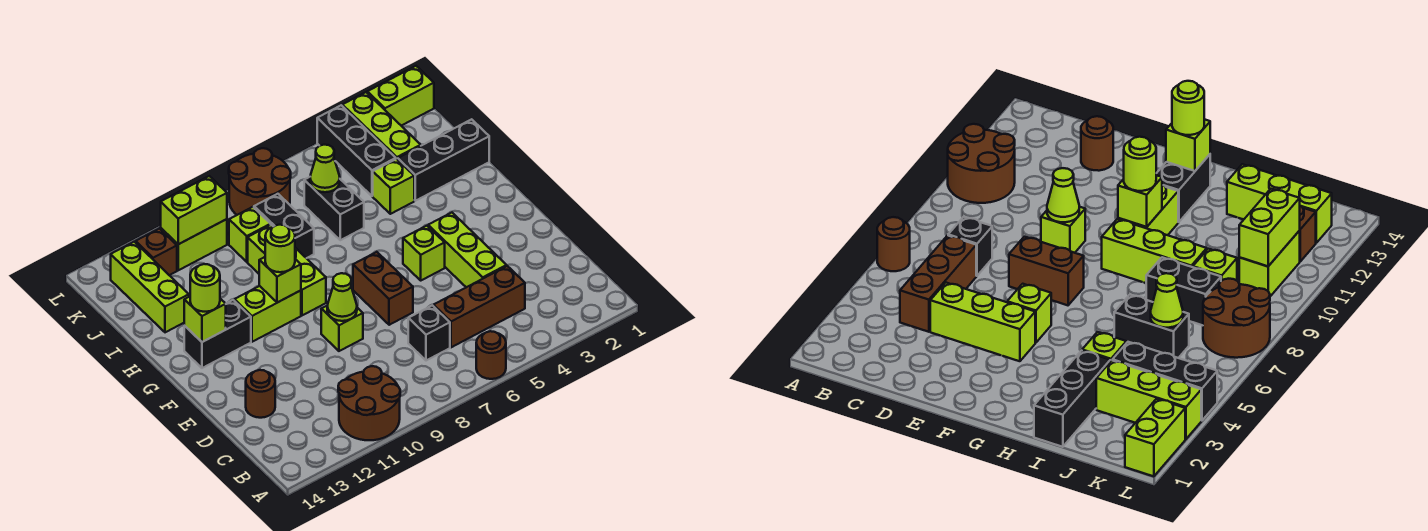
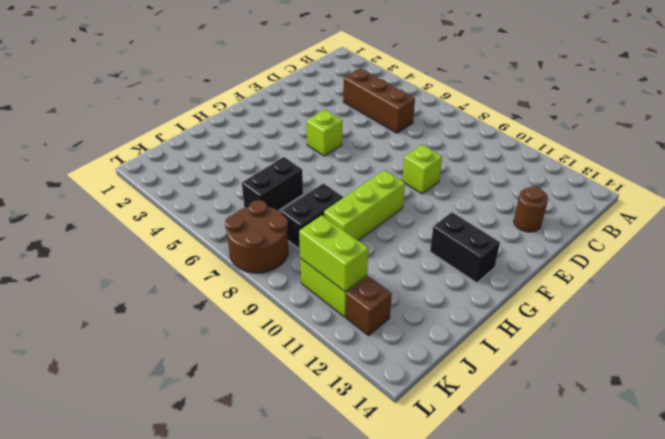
none -> brown round brick A6 level 1
none -> brown round brick A10:B11 level 1
none -> black brick C7 level 1
none -> lime brick D4:F4 level 1

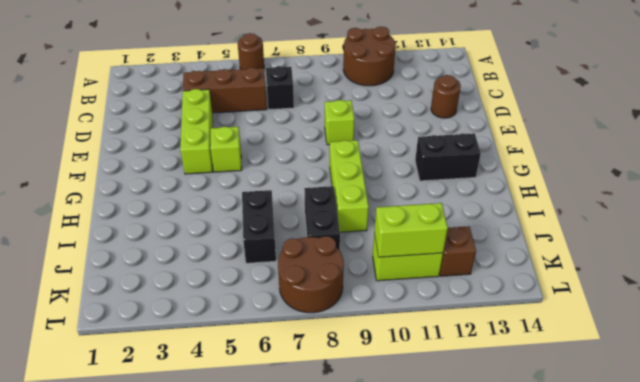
none -> brown brick E7:F7 level 1
none -> lime brick G10:G11 level 1
none -> black brick I1:I3 level 1
none -> lime brick I4 level 1

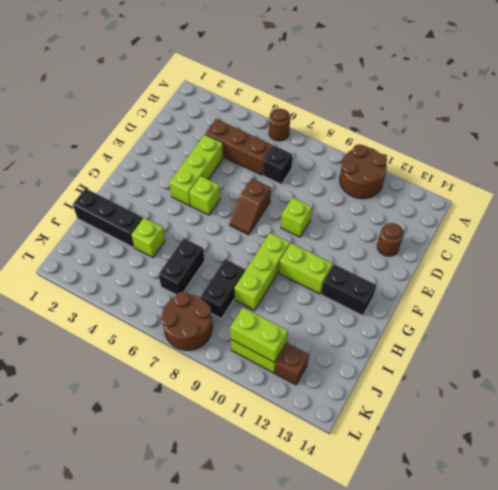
brown slope E7:F7 level 1 top E -> brown brick E7:F7 level 1
none -> lime brick I13:K13 level 1
none -> lime brick J3:L3 level 1
none -> black brick J4:L4 level 1
none -> lime brick J9 level 1

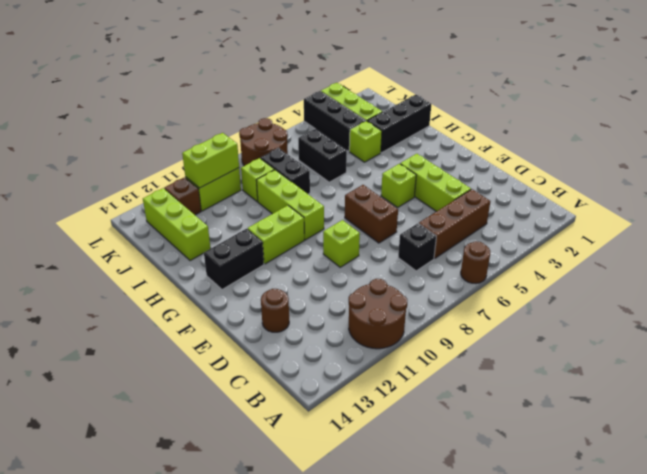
none -> lime brick L1:L2 level 1
none -> lime cone E9 level 2
none -> lime brick G10 level 2
none -> lime brick G13 level 2

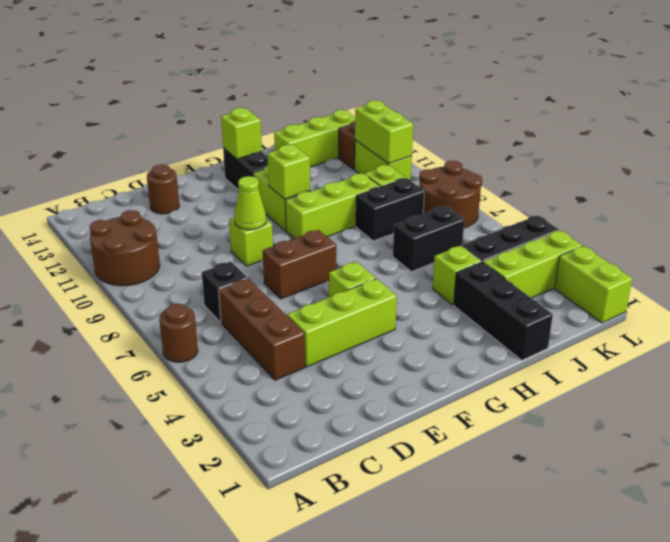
none -> lime cone J6 level 2
none -> lime round brick G10 level 3
none -> lime round brick G13 level 3

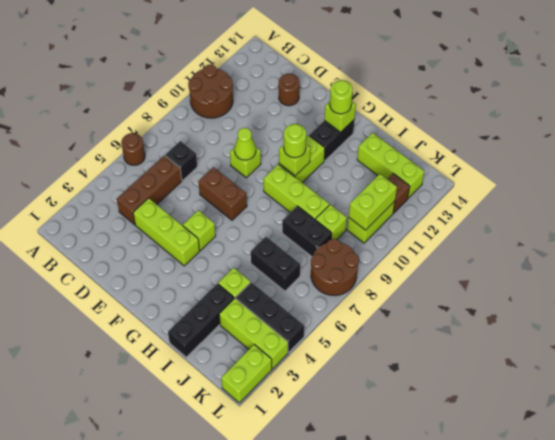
none -> lime cone J6 level 2

